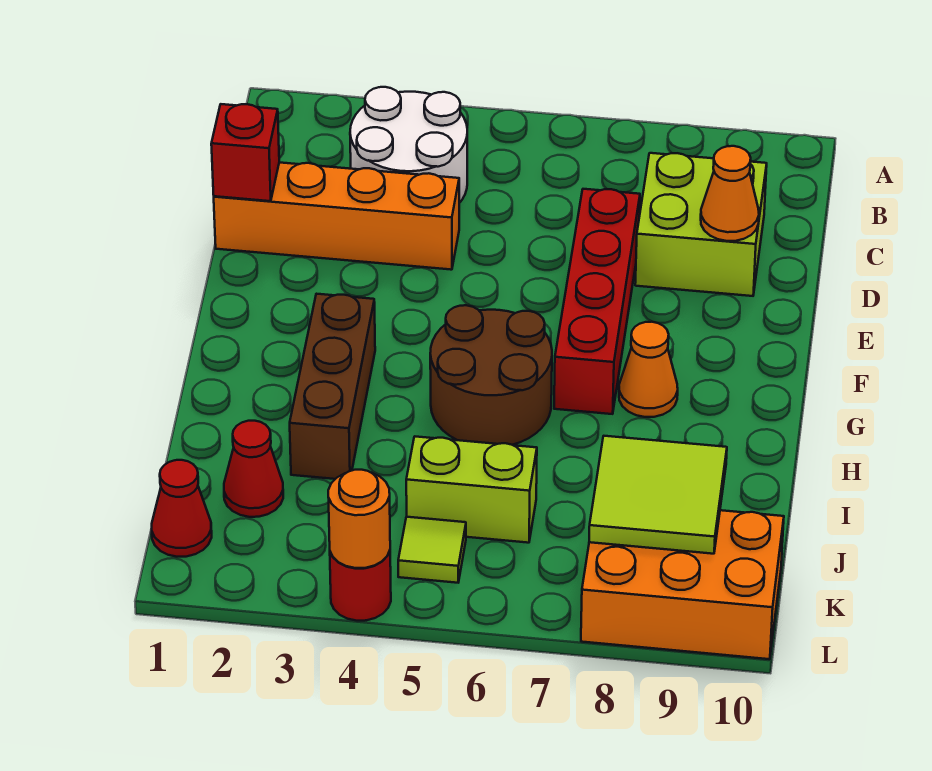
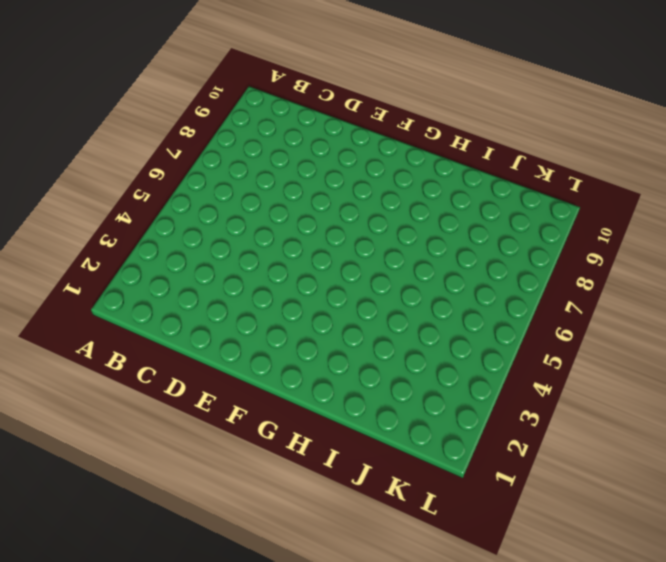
none -> white round brick B3:C4 level 1
none -> lime brick C8:D9 level 1
none -> orange brick D1:D4 level 1

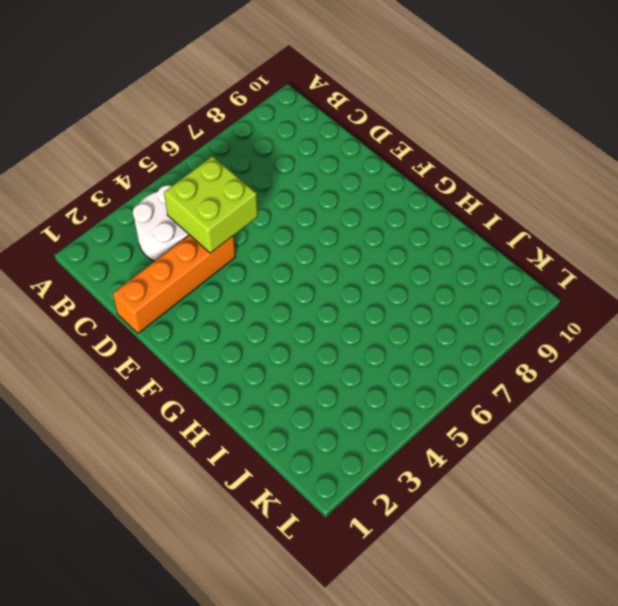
lime brick C4:D5 level 2 -> lime brick C8:D9 level 1
none -> red brick D7:G7 level 1
none -> brown brick G3:I3 level 1
none -> brown round brick G5:H6 level 1

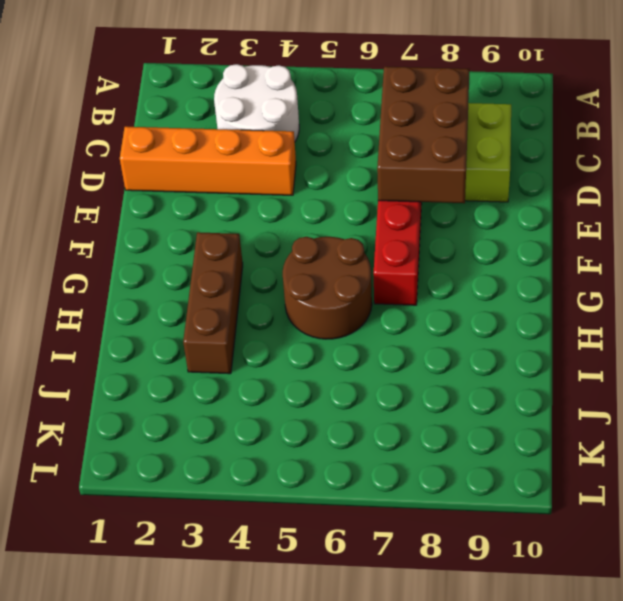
brown brick C7:E8 level 2 -> none
none -> orange cone G8 level 1
none -> red cone J2 level 1
none -> lime brick J5:J6 level 1

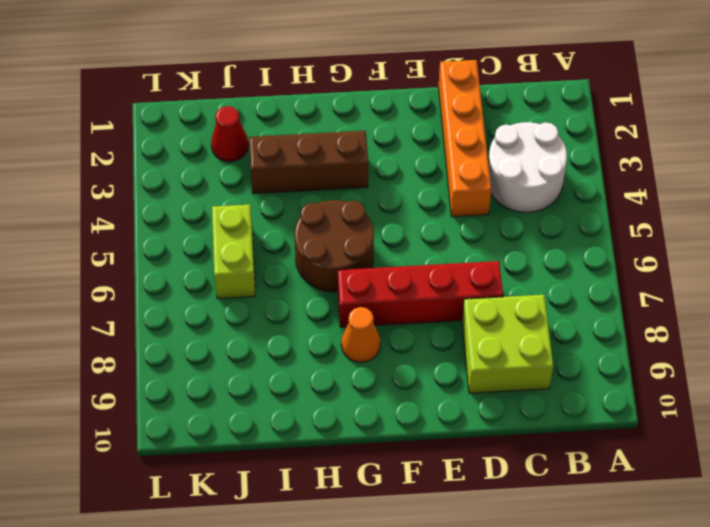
none -> red cone K1 level 1
none -> lime tile K5 level 1
none -> orange brick K8:L10 level 1

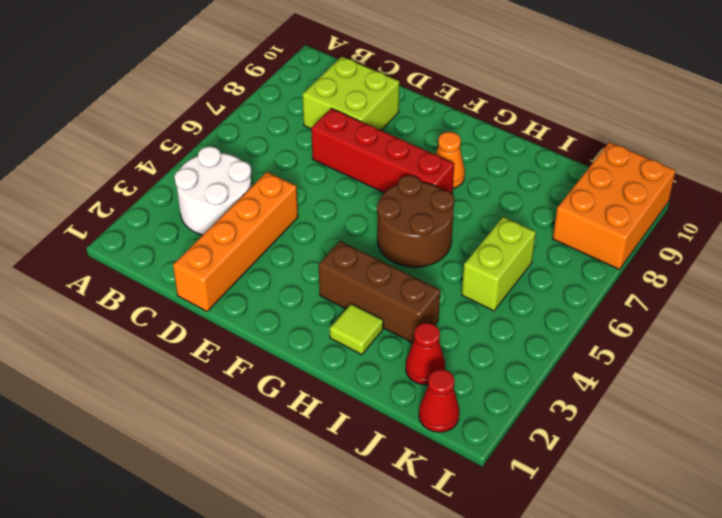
lime tile H2 level 1 -> lime tile K5 level 1
none -> red round brick L4 level 1
none -> red brick D1 level 2
none -> orange cone D9 level 2

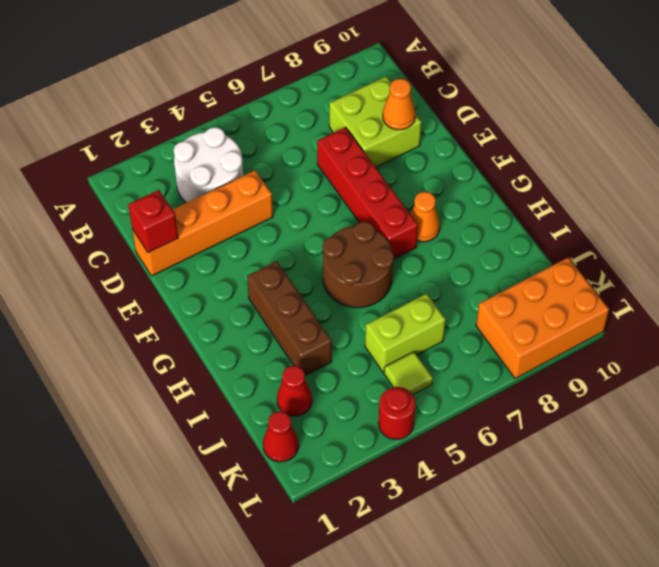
none -> lime tile J8:K9 level 2
none -> orange round brick L4 level 2

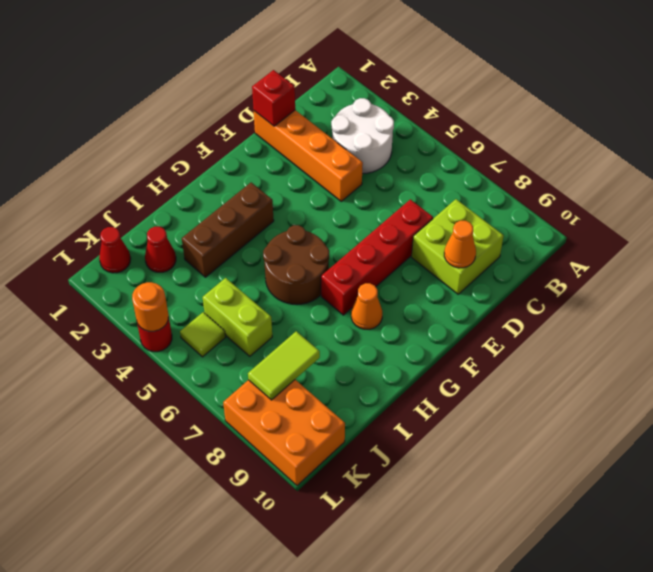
lime tile J8:K8 level 2 -> lime tile J8:K9 level 2

